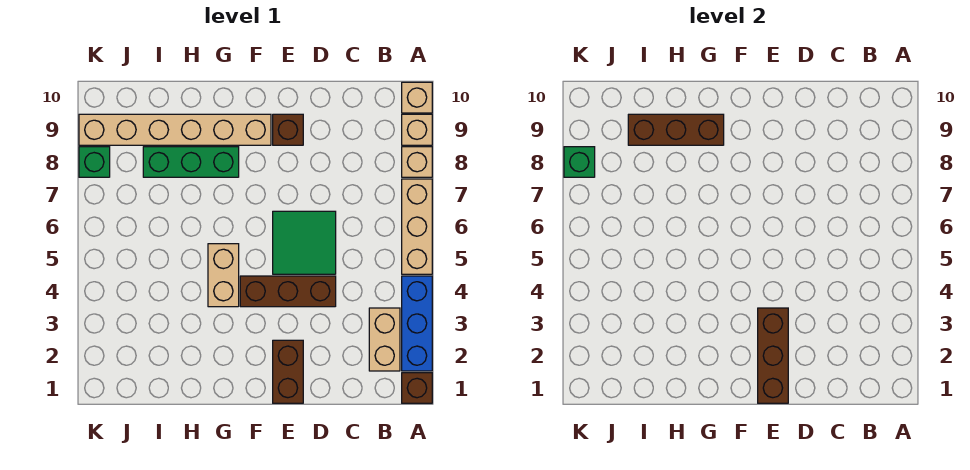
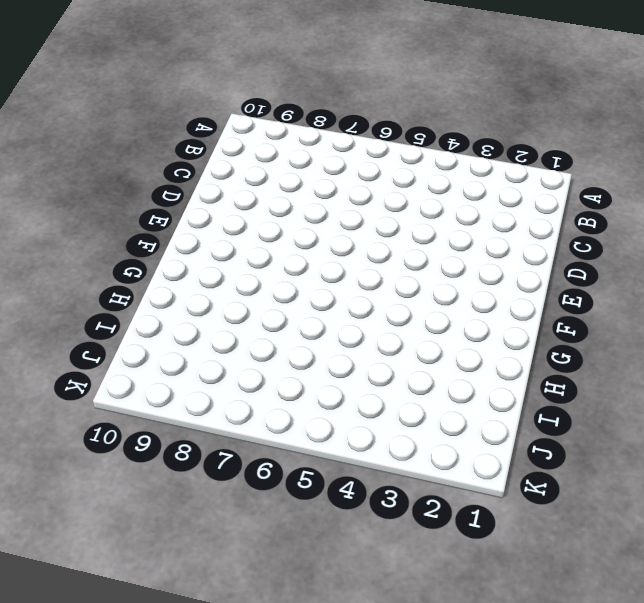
none -> brown brick A1 level 1
none -> blue brick A2:A4 level 1
none -> tan brick A5:A7 level 1

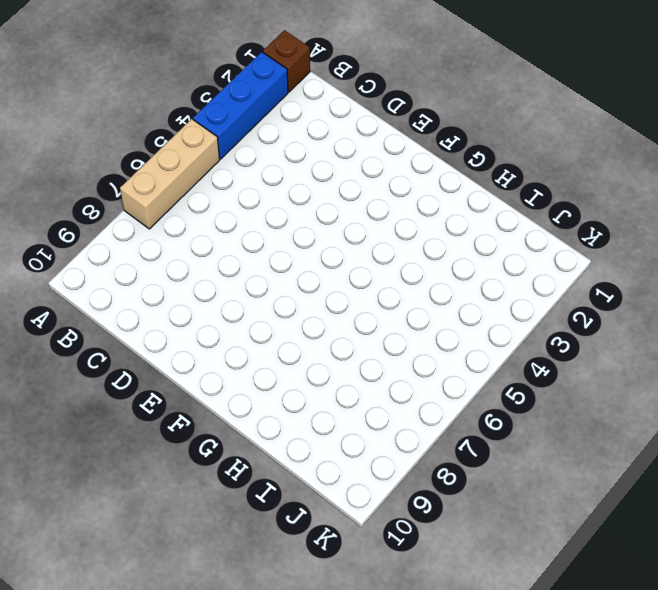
none -> tan brick A8 level 1
none -> tan brick A9 level 1
none -> tan brick A10 level 1

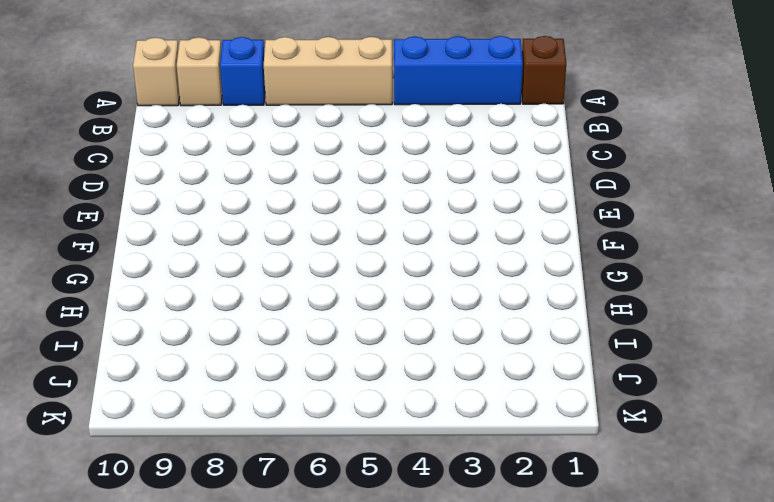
blue brick A8 level 1 -> tan brick A8 level 1
none -> tan brick B2:B3 level 1
none -> brown brick D4:F4 level 1
none -> green tile D5:E6 level 1

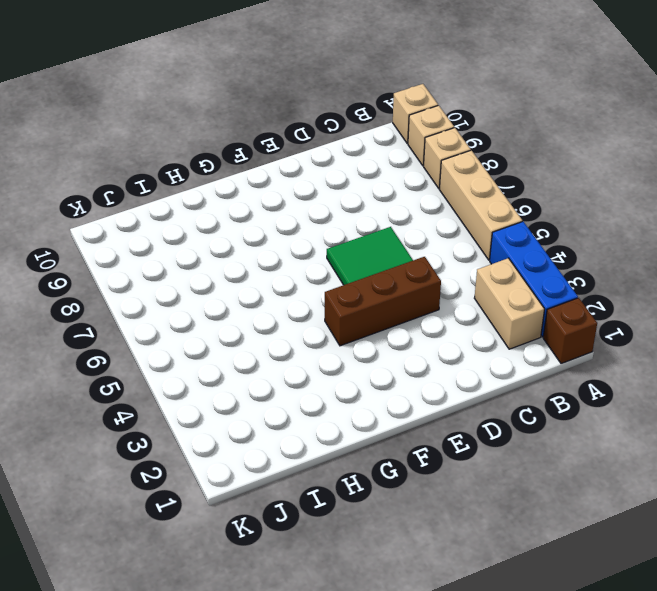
none -> brown brick E1:E2 level 1
none -> brown brick E9 level 1
none -> tan brick F9:K9 level 1

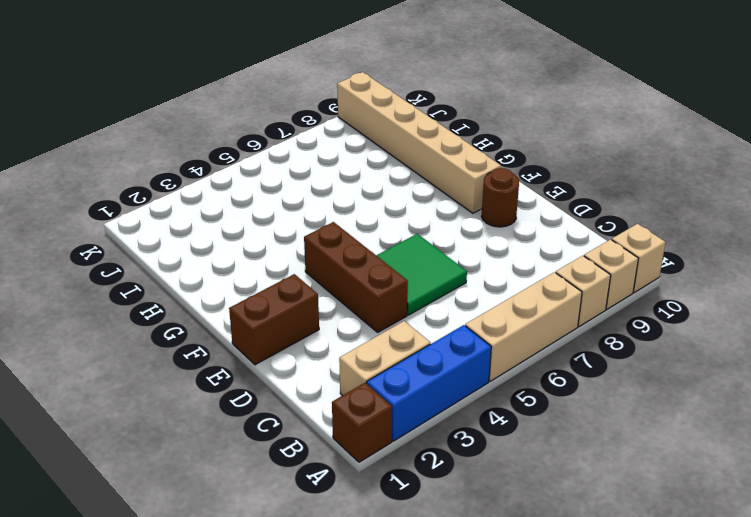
brown round brick E9 level 1 -> brown brick E9 level 1
none -> tan brick G4:G5 level 1
none -> green brick G8:I8 level 1
none -> green brick K8 level 1

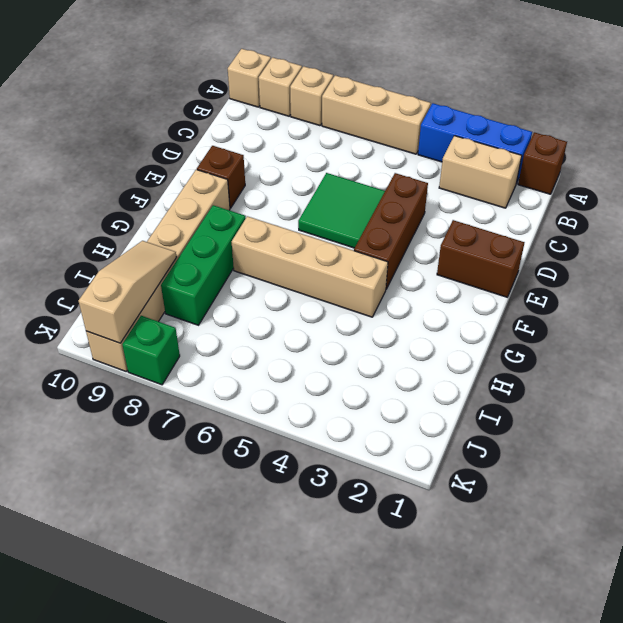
tan brick G4:G7 level 1 -> tan brick G4:G5 level 1
tan slope I9:K9 level 2 top K -> brown brick G9:I9 level 2
none -> brown brick E1:E3 level 2
none -> green brick K8 level 2

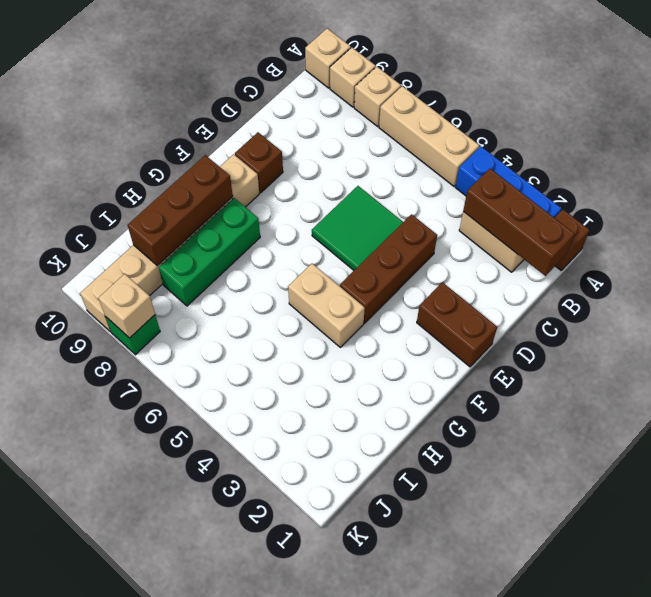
brown brick B1:B3 level 2 -> brown brick E1:E3 level 2
tan brick K8 level 2 -> green brick K8 level 2

